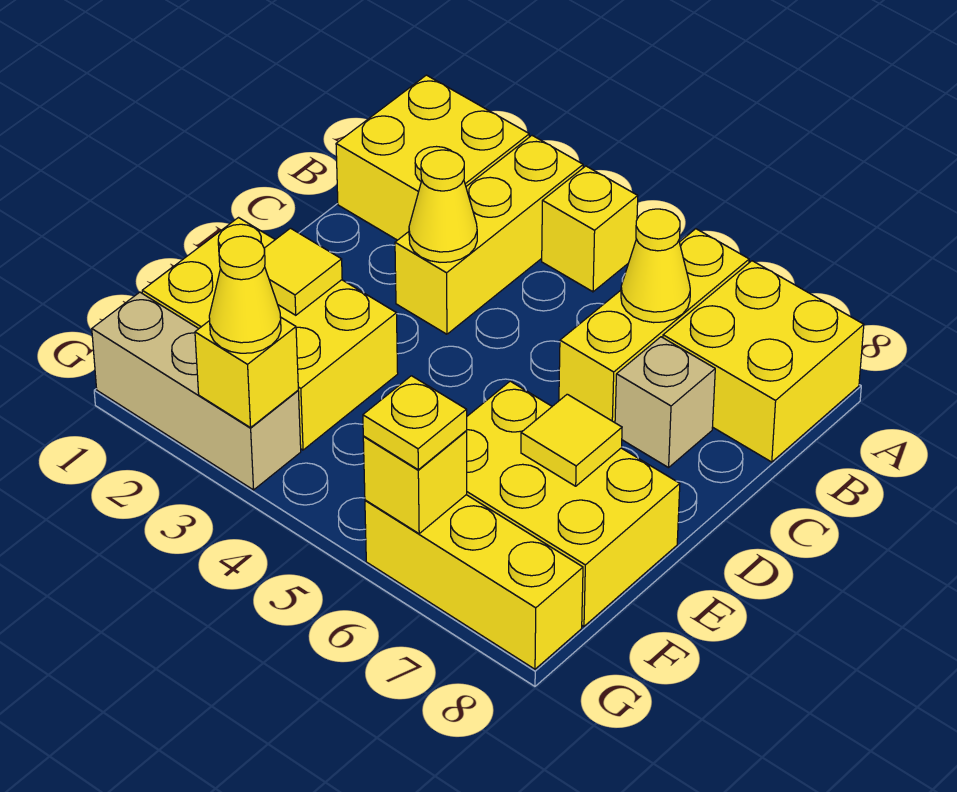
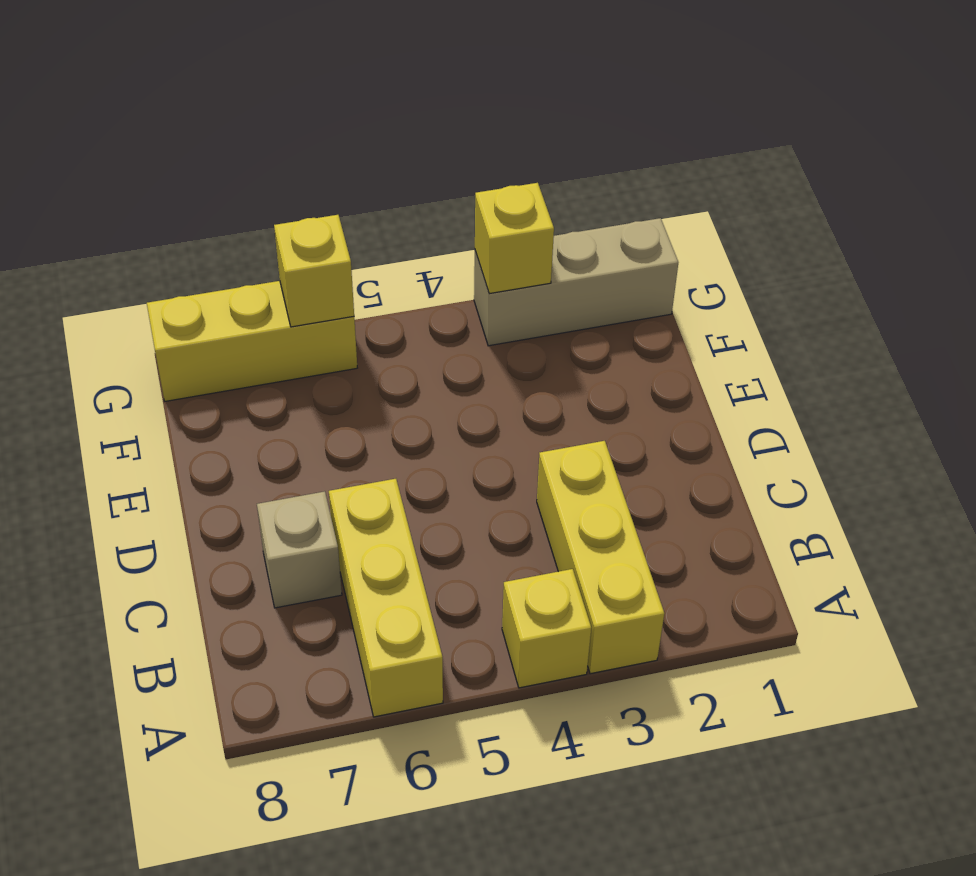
none -> yellow brick A1:B2 level 1
none -> yellow brick A7:B8 level 1
none -> yellow brick E1:F3 level 1

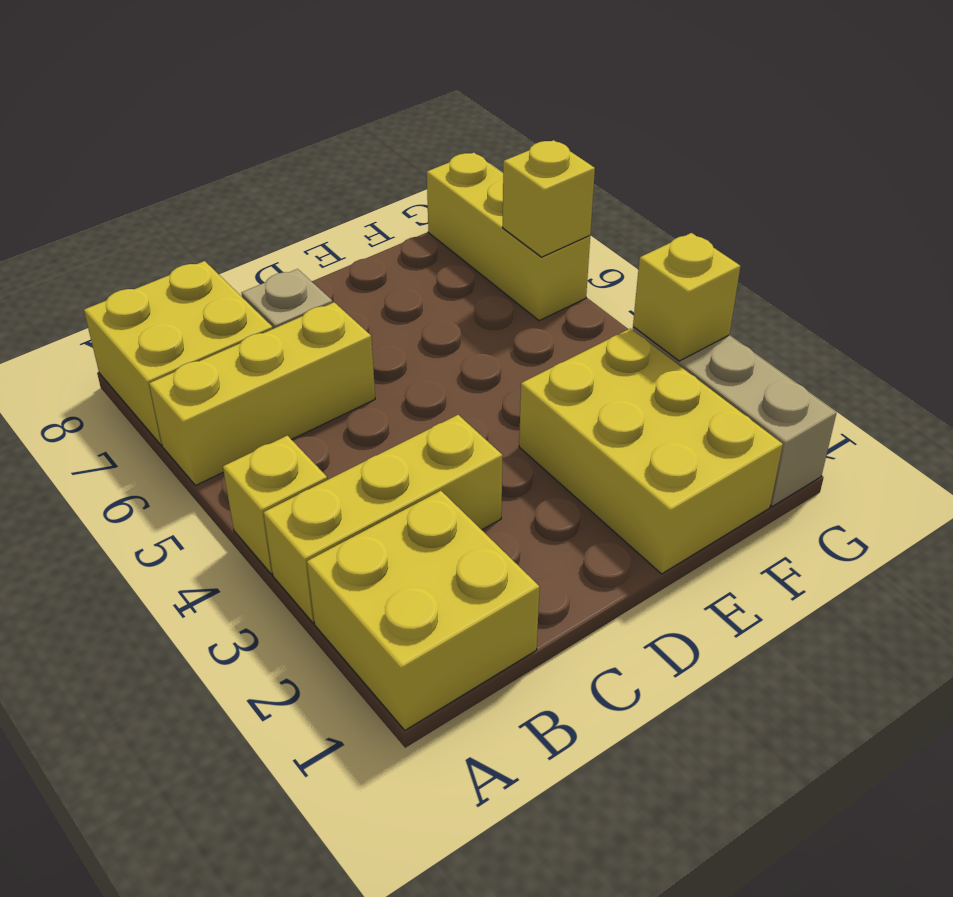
none -> yellow brick E6:F8 level 1
none -> yellow cone B6 level 2
none -> yellow cone C3 level 2

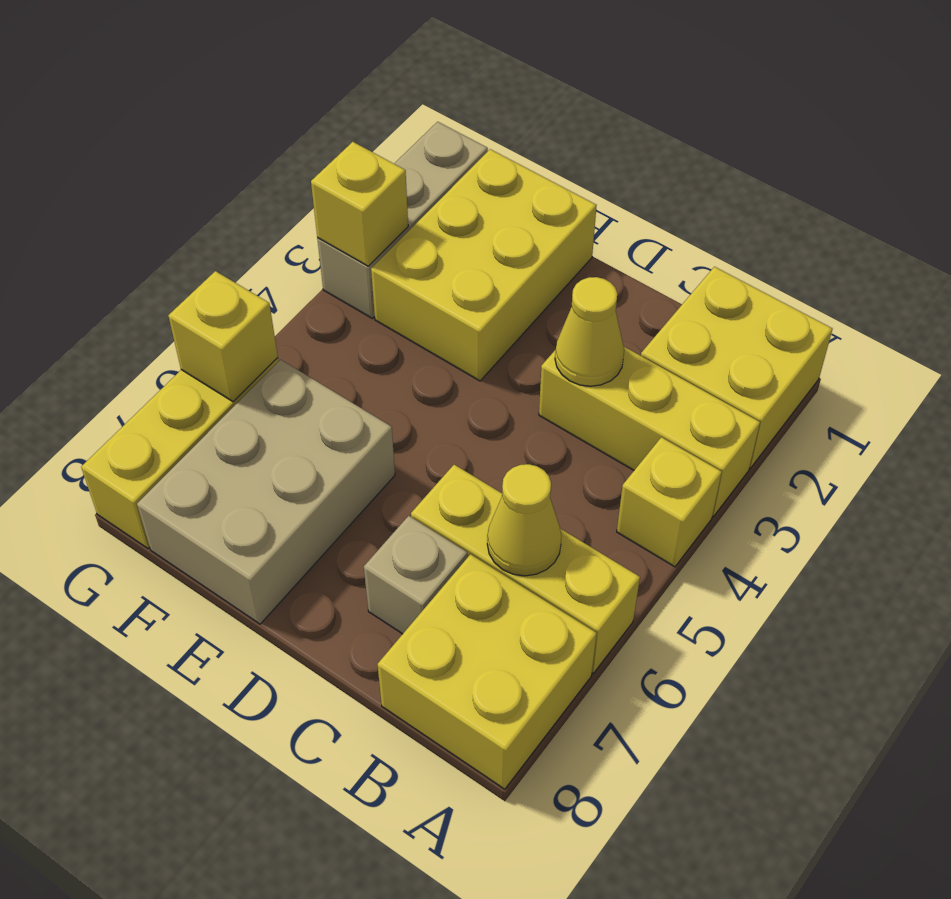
tan brick E6:F8 level 1 -> yellow brick E6:F8 level 1
none -> yellow tile E2 level 2
none -> yellow tile E7 level 2
none -> yellow cone G3 level 3

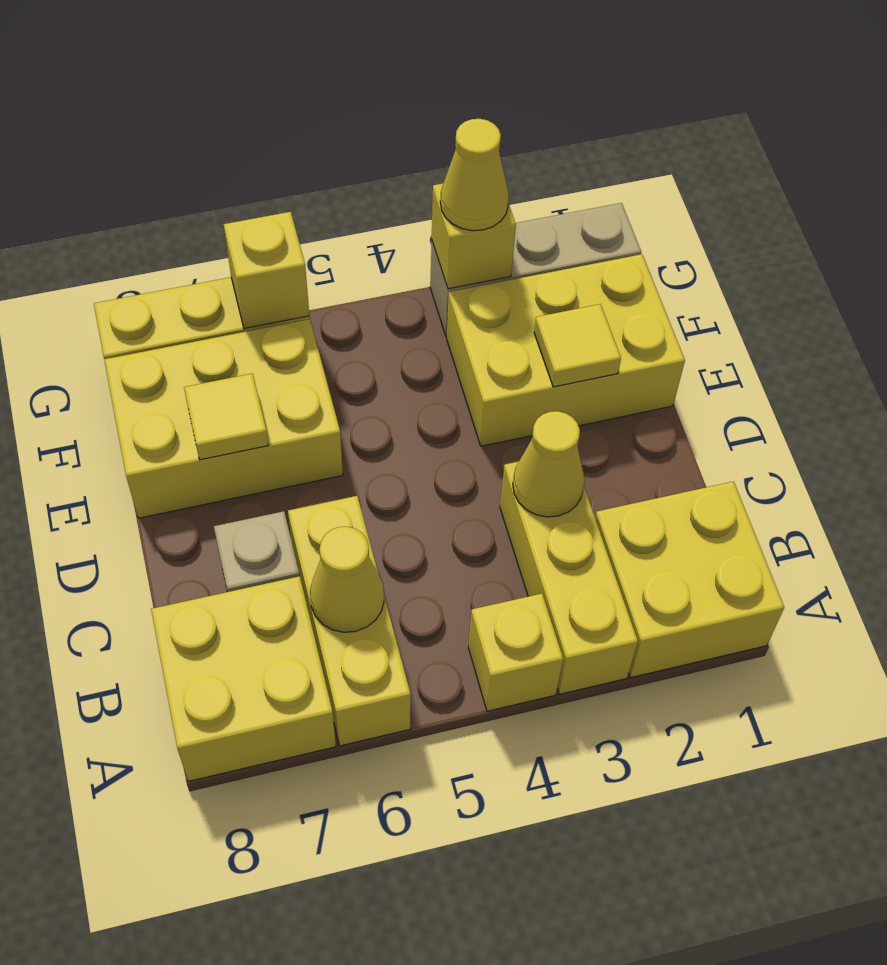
none -> yellow plate G6 level 3

